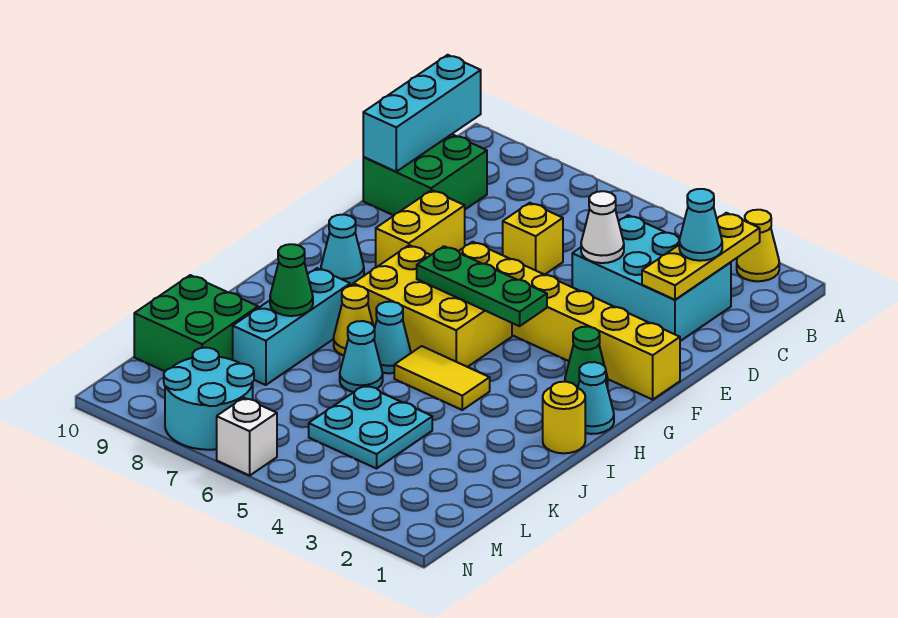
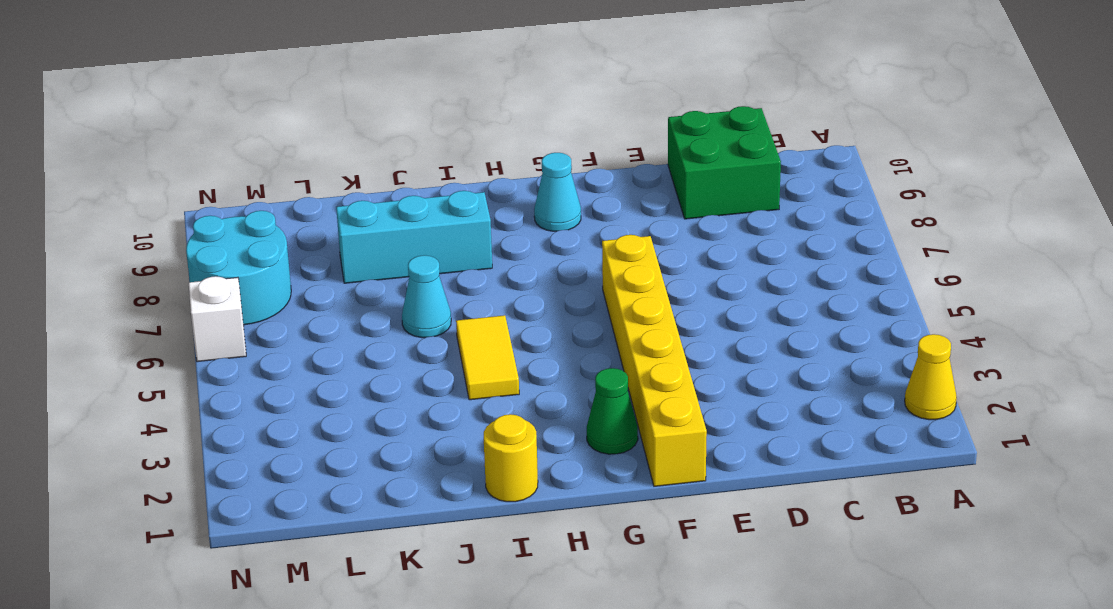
none -> cyan brick C2:D4 level 1
none -> yellow brick D6 level 1
none -> yellow brick E8:F8 level 1

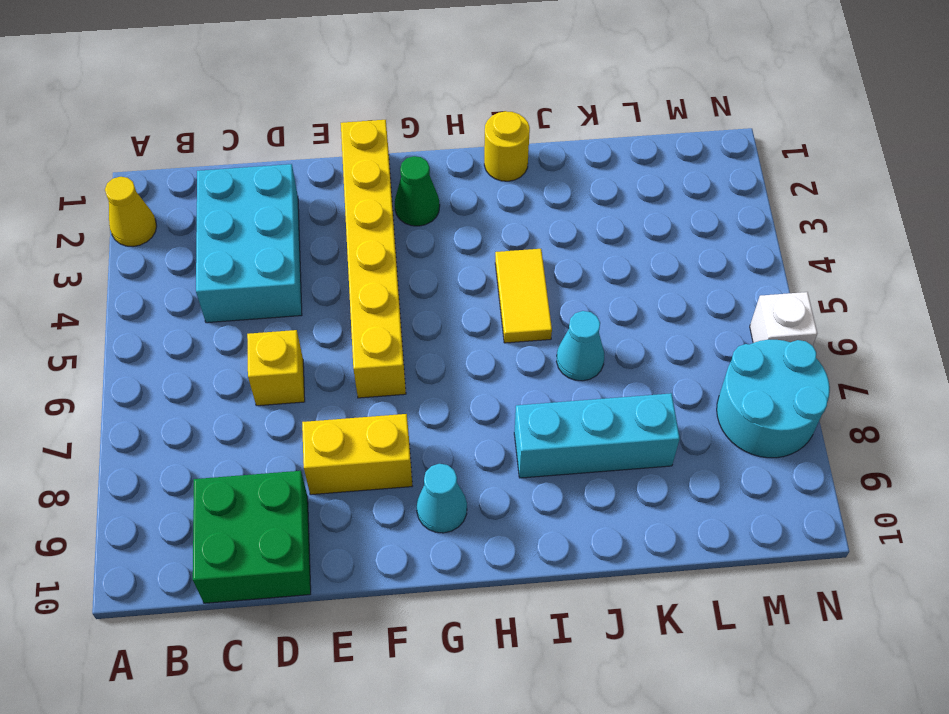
none -> yellow brick G5:H7 level 1
none -> cyan cone H1 level 1
none -> cyan cone I6 level 1

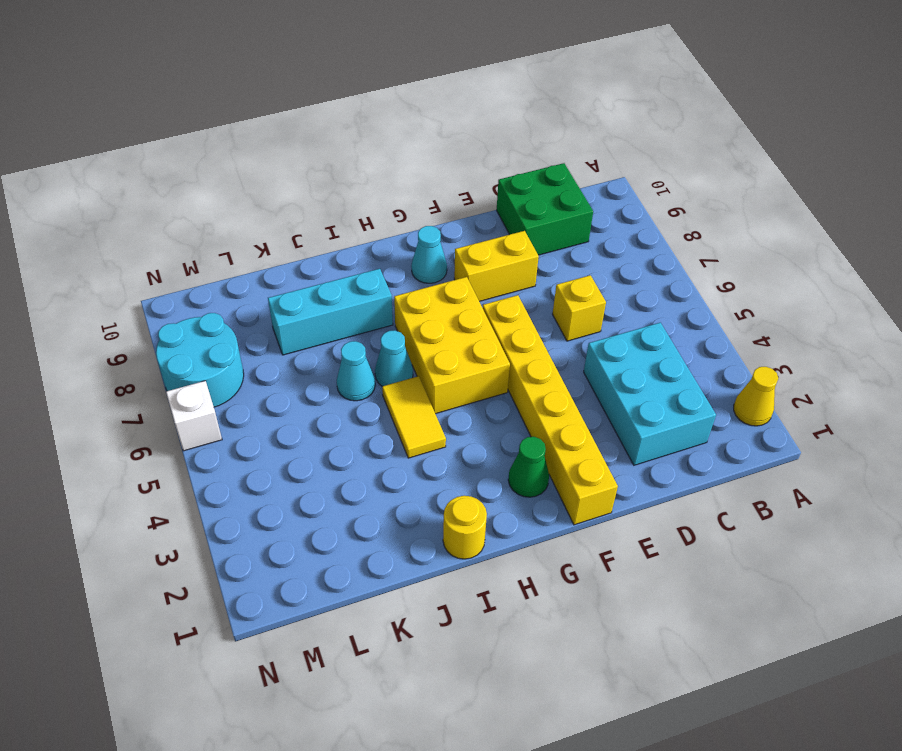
none -> cyan cone H1 level 1
none -> yellow cone I7 level 1
none -> cyan plate K4:L5 level 1

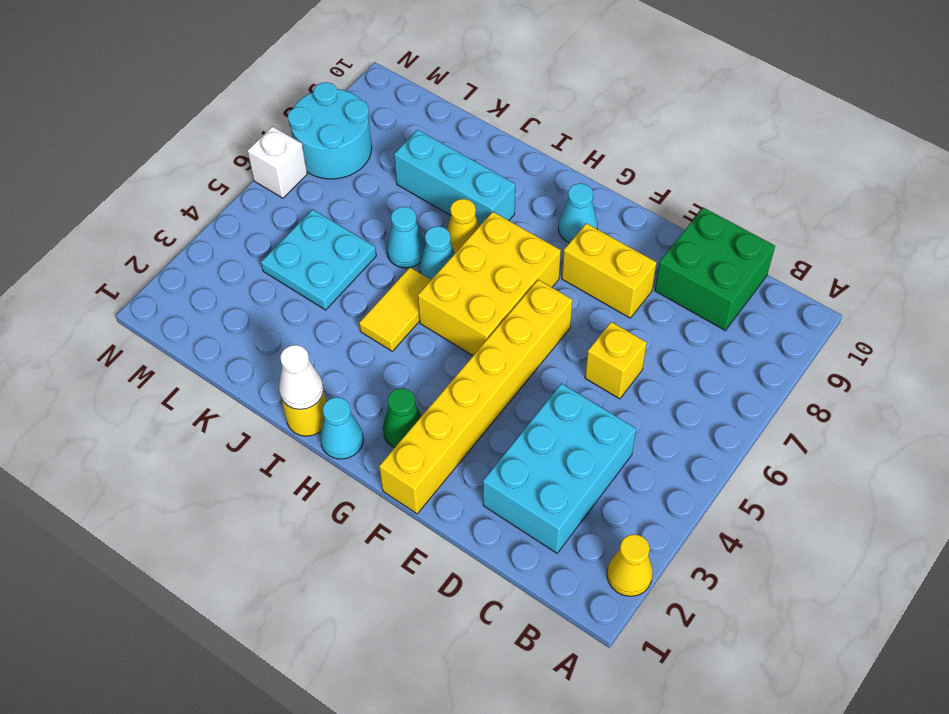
white cone I1 level 2 -> white cone D4 level 2
none -> green brick K9:L10 level 1
none -> yellow plate B2:D2 level 2
none -> cyan brick B10:D10 level 2

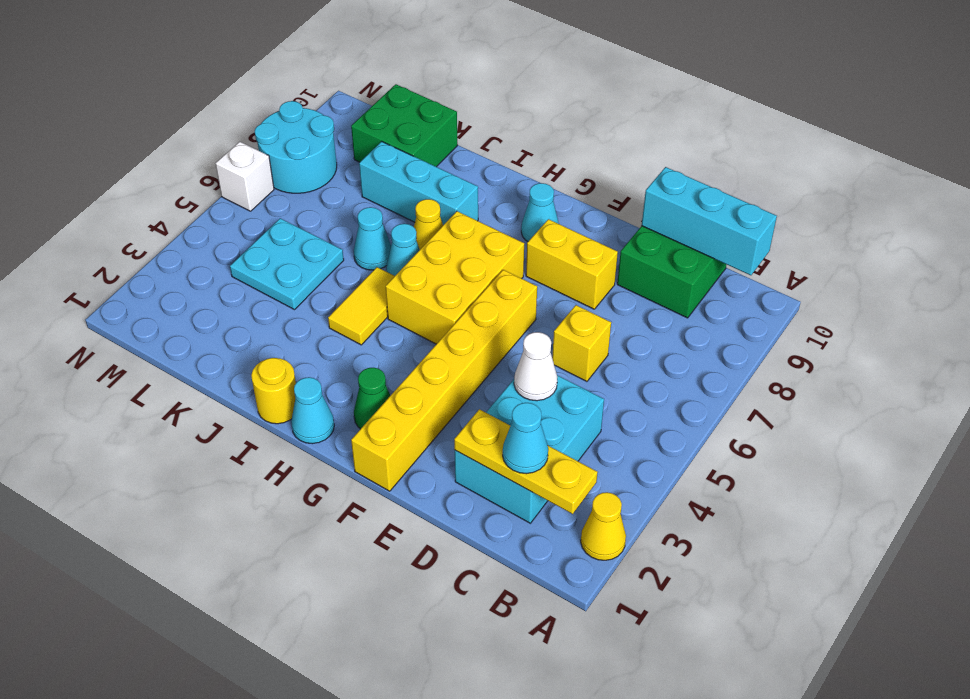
none -> green plate G4:G6 level 2
none -> green cone J8 level 2

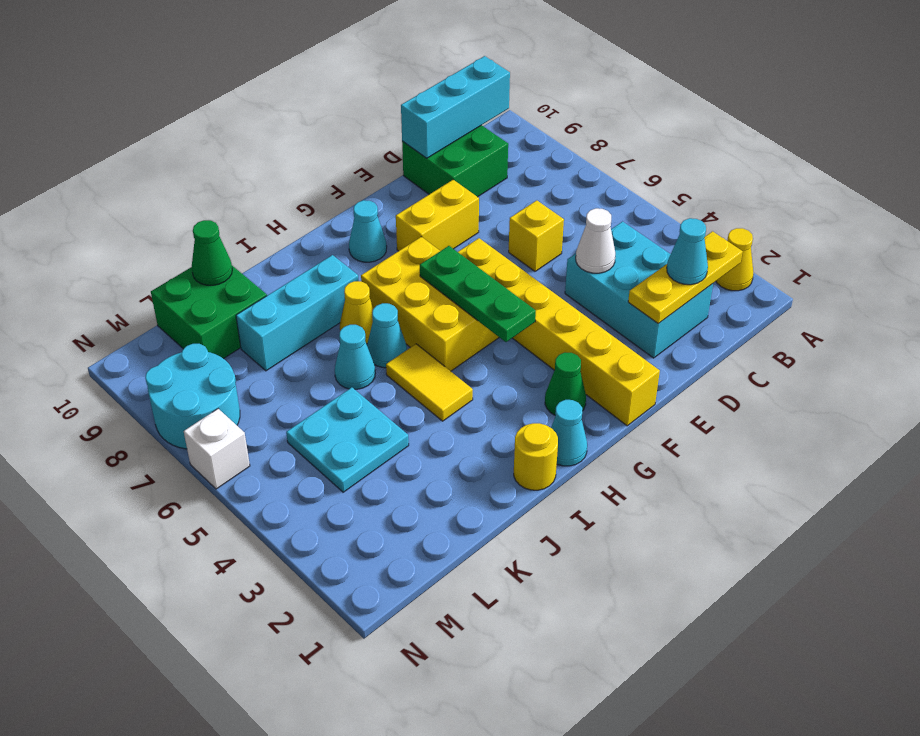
green cone K10 level 2 -> green cone J8 level 2

